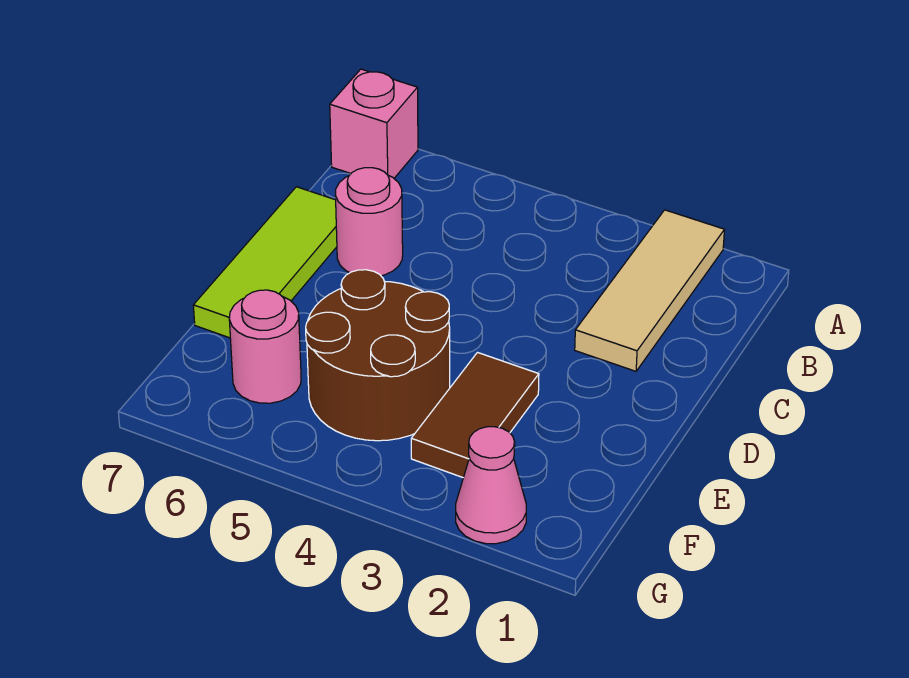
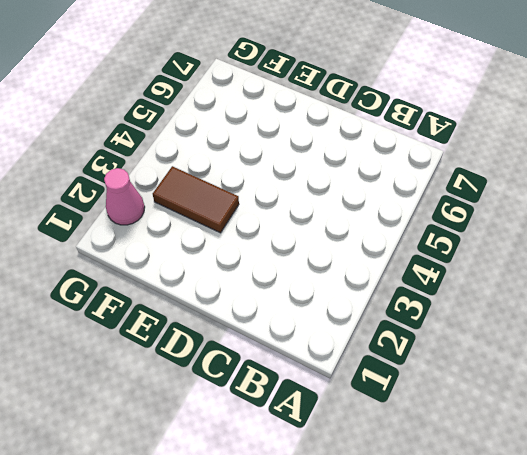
none -> tan tile A2:C2 level 1
none -> pink brick A7 level 1

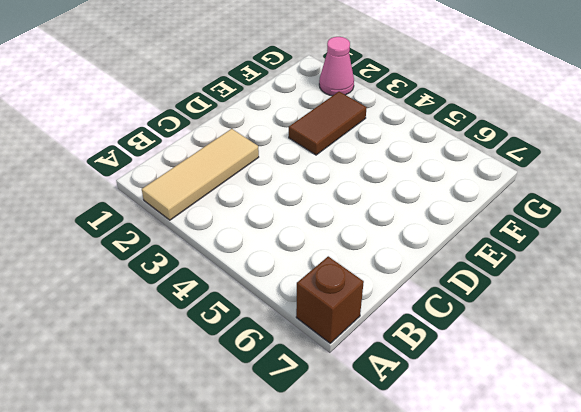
brown brick A7 level 1 -> pink brick A7 level 1
none -> pink round brick C6 level 1
none -> lime tile C7:E7 level 1

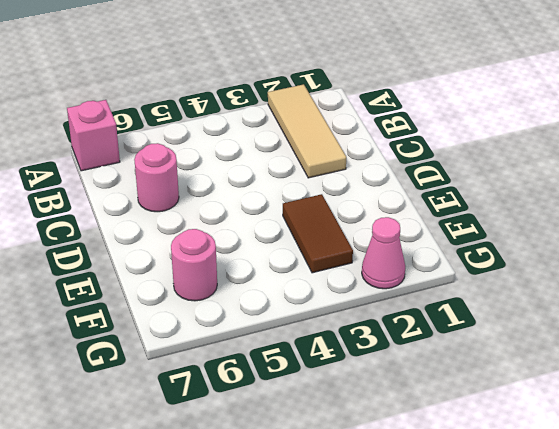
none -> lime tile C7:E7 level 1
none -> brown round brick E4:F5 level 1

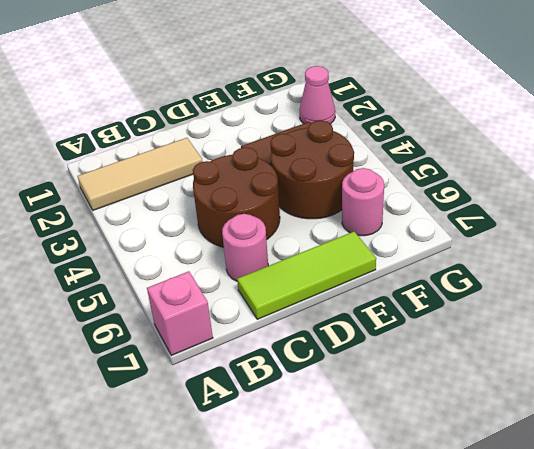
brown round brick C4:D5 level 1 -> none

